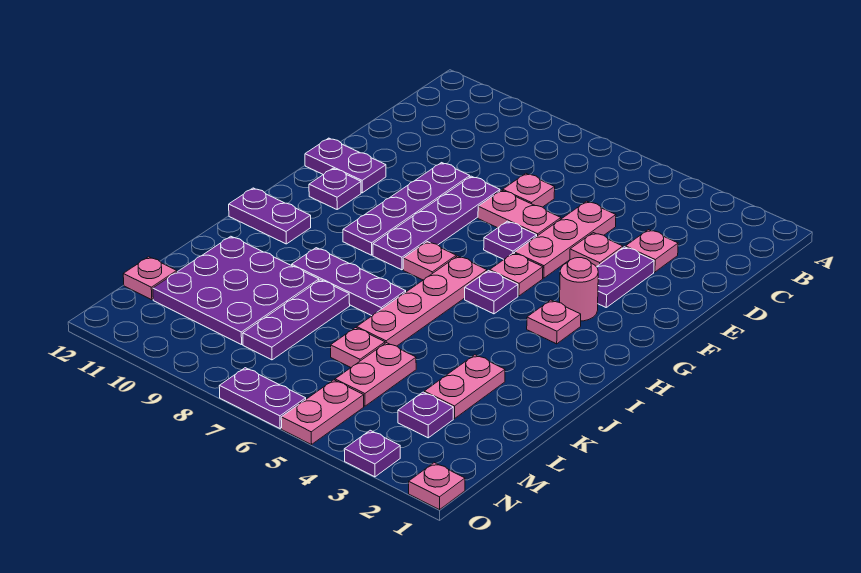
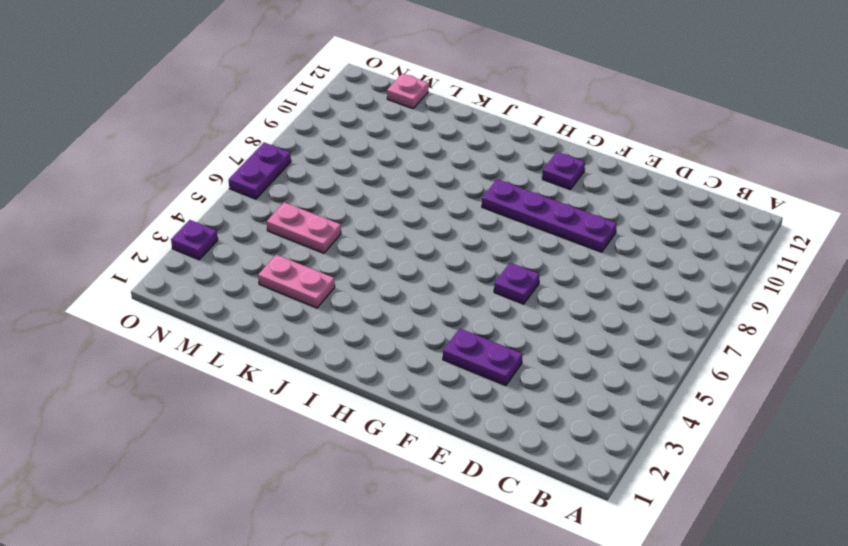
none -> pink plate D3 level 1
none -> pink plate D5:F5 level 1
none -> pink plate D7 level 1
none -> pink plate E4 level 1

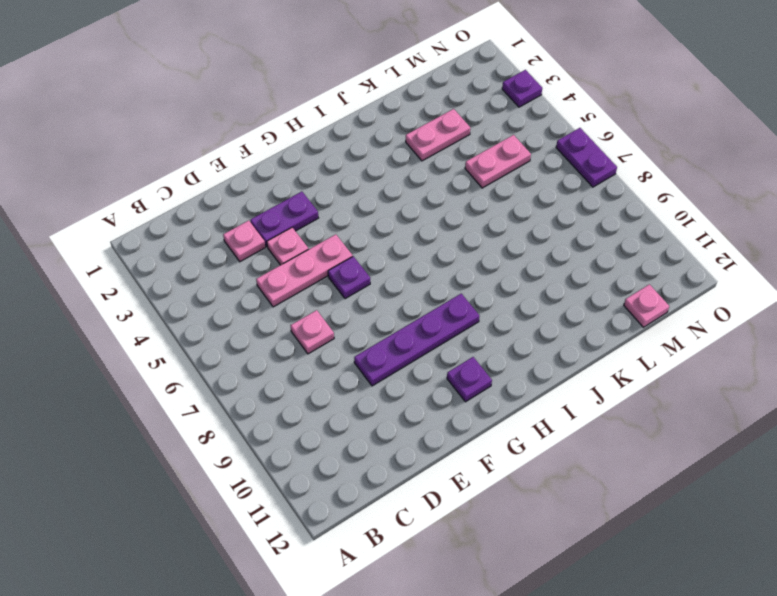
none -> pink plate E6:E7 level 1
none -> purple plate E8:H8 level 1
none -> purple plate F11:F12 level 1
none -> pink round brick G3 level 1

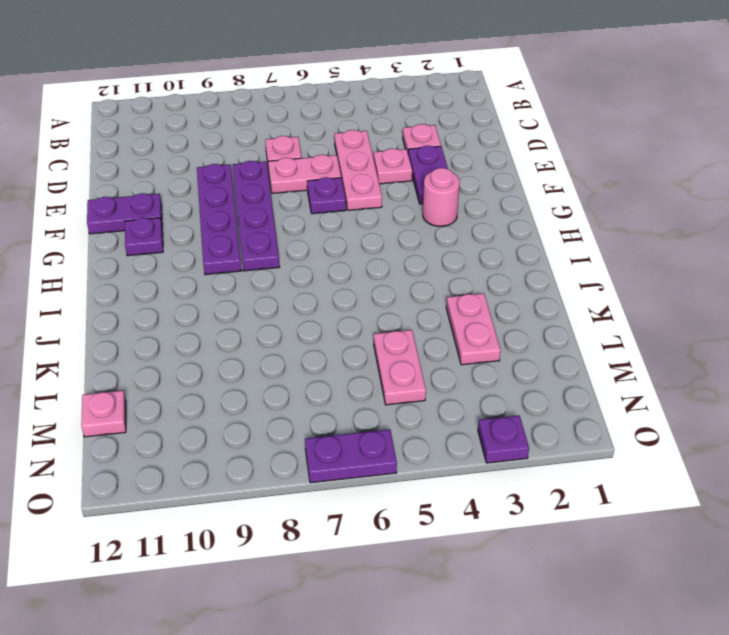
none -> pink plate G5 level 1
none -> pink plate H3 level 1
none -> purple plate H5 level 1
none -> pink plate H6:K6 level 1

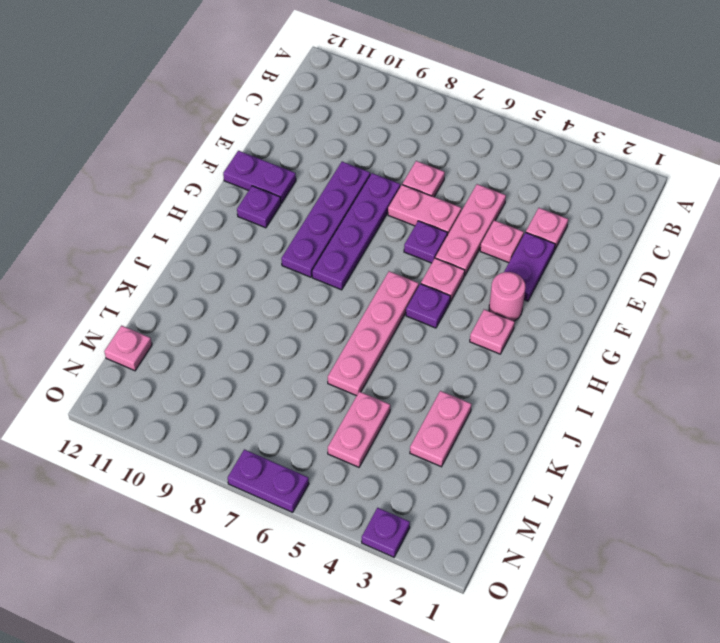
none -> pink plate H7 level 1
none -> purple plate I11:I12 level 1
none -> purple plate J7:J9 level 1
none -> purple plate K8:M8 level 1

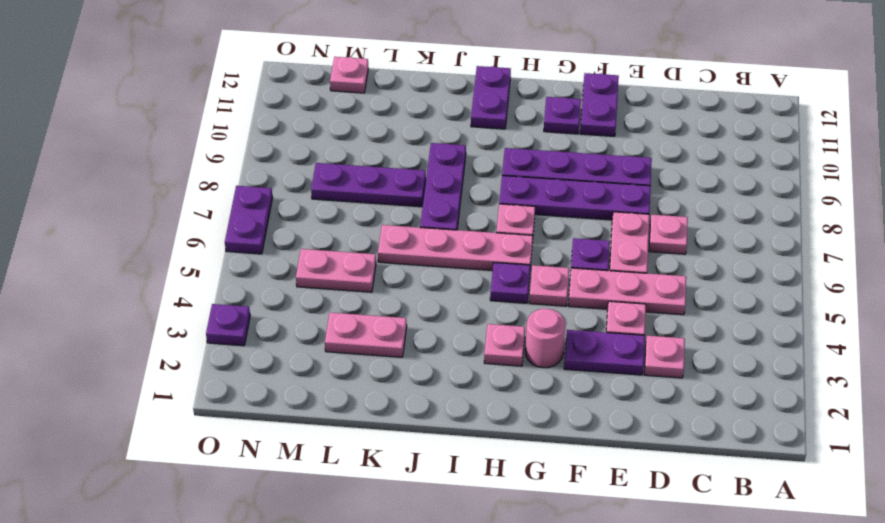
none -> purple plate K9:M11 level 1
none -> pink plate L6 level 1
none -> purple plate M3 level 1
none -> pink plate N5:O5 level 1

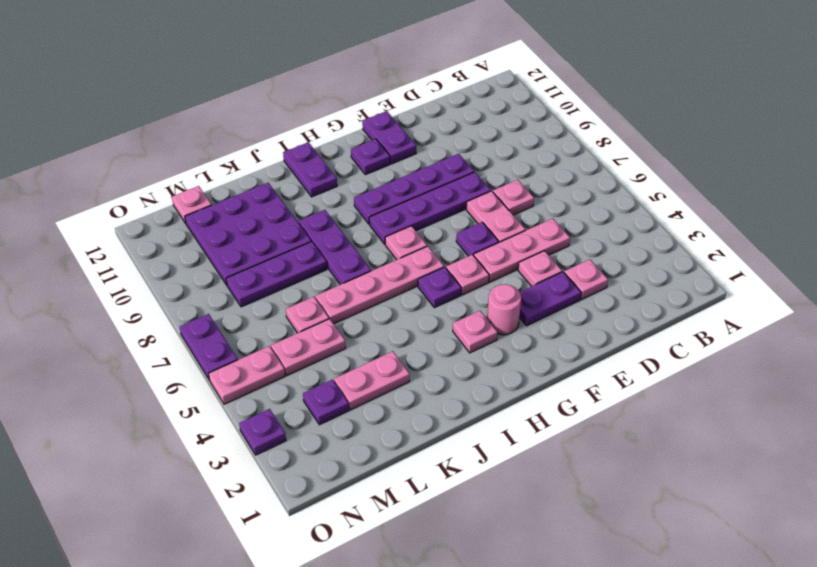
none -> pink plate O1 level 1

